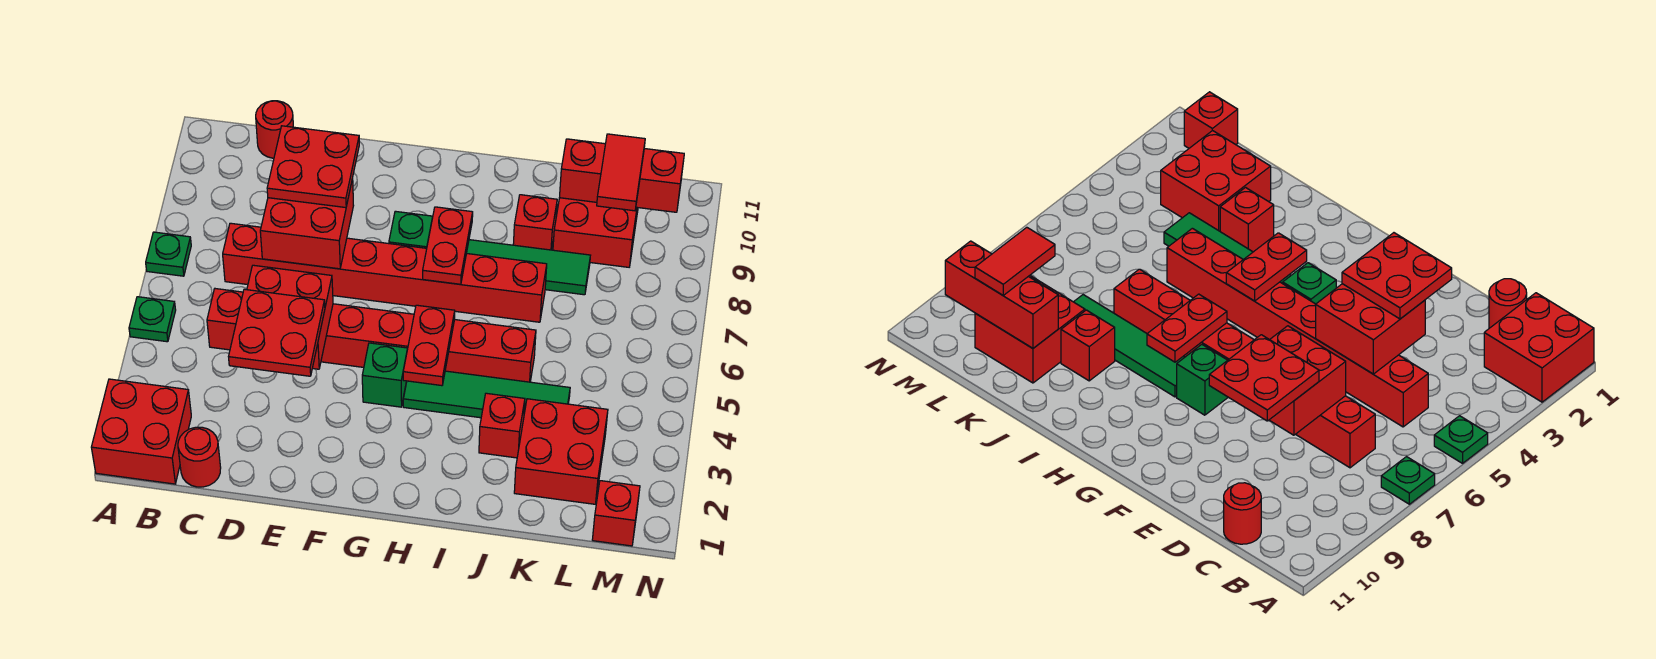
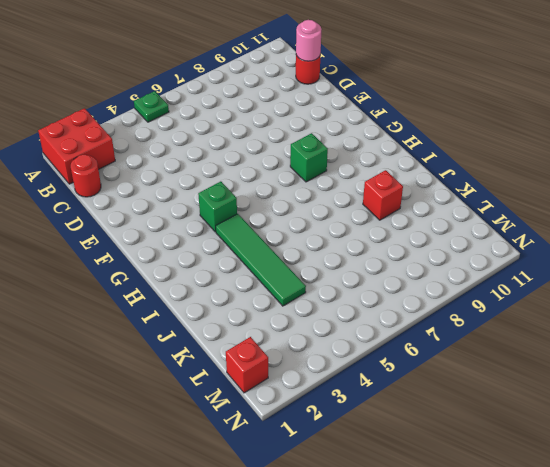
pink round brick C11 level 2 -> none
none -> green plate A7 level 1
none -> red brick C5:J5 level 1
none -> red brick C7:J7 level 1

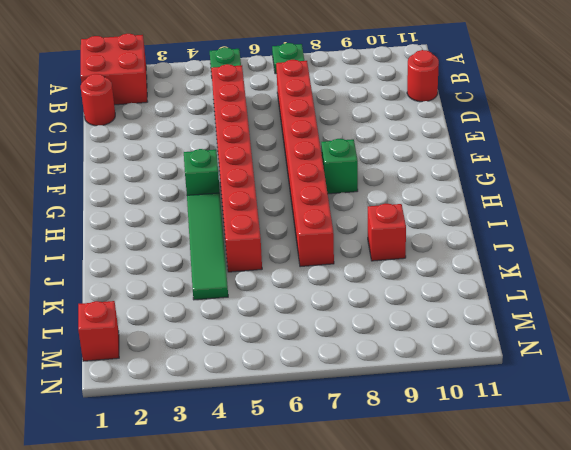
none -> green tile H8:K8 level 1
none -> red brick J3 level 1
none -> red brick K2:L3 level 1

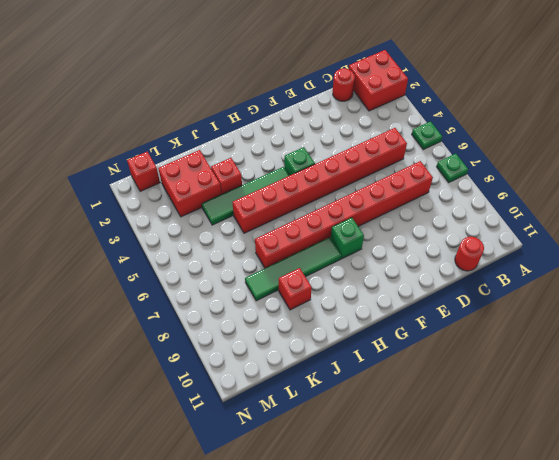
none -> red brick K9:L10 level 1
none -> red brick D4:E5 level 2
none -> red brick D7:E8 level 2

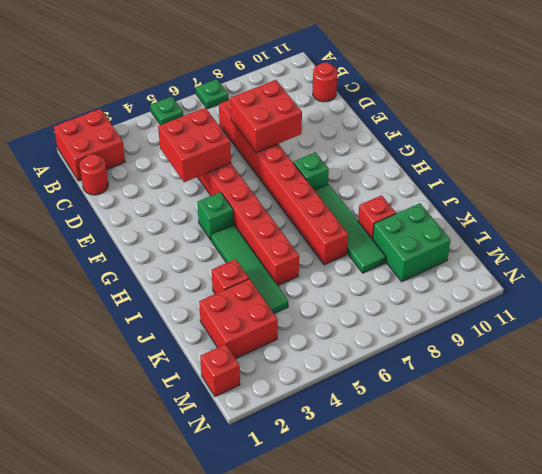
green brick K9:L10 level 1 -> red brick K9:L10 level 1
none -> red plate H4:H5 level 2
none -> red plate H7:H8 level 2
none -> red brick K10:M10 level 2

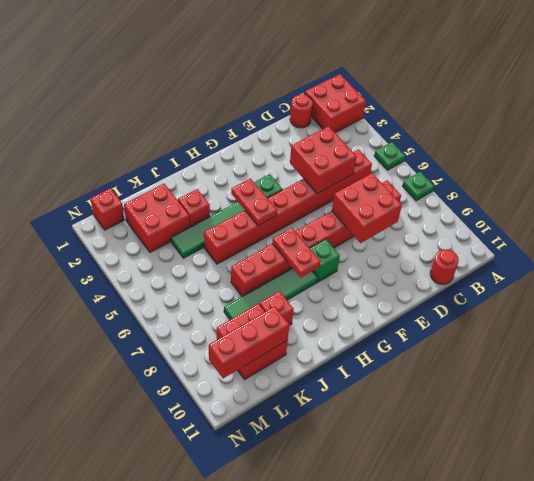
none -> red plate D3:E4 level 3
none -> red plate D8:E9 level 3
none -> red tile L9:L10 level 3

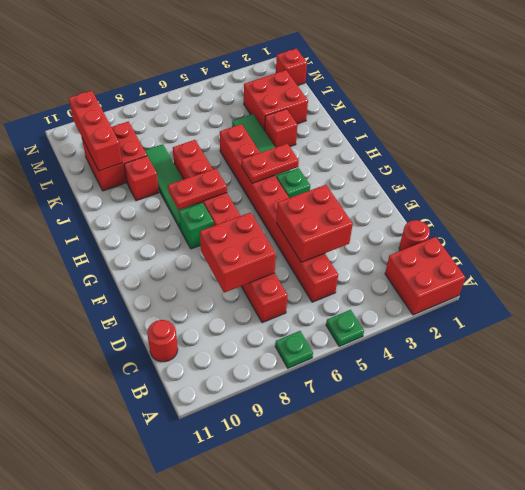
none -> red plate D3:E4 level 3
none -> red plate D8:E9 level 3
none -> red tile L9:L10 level 3

